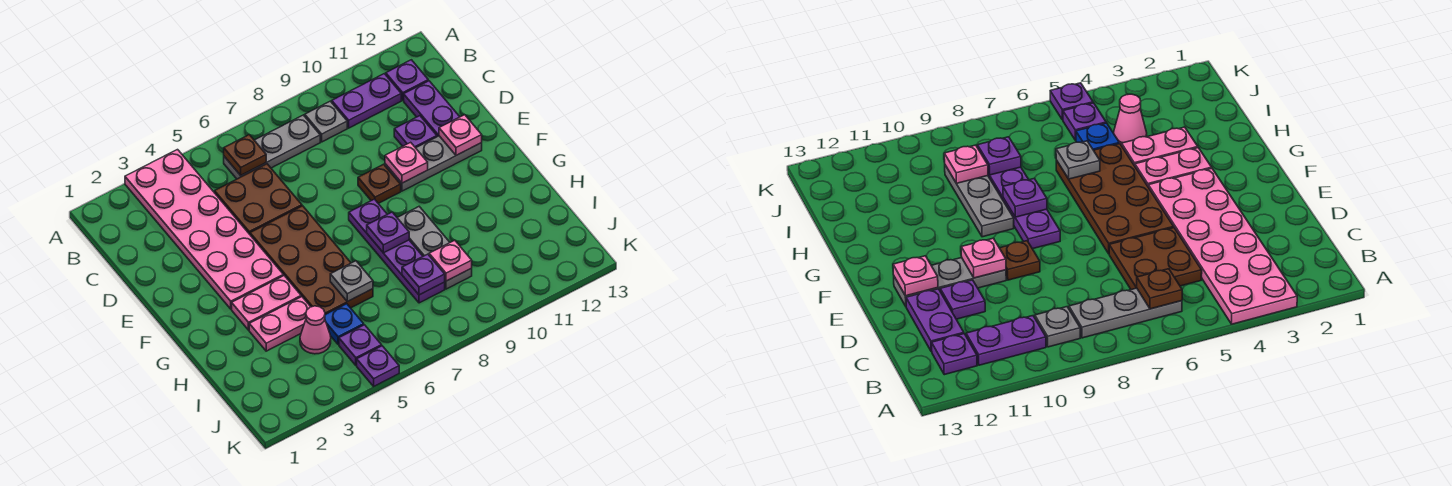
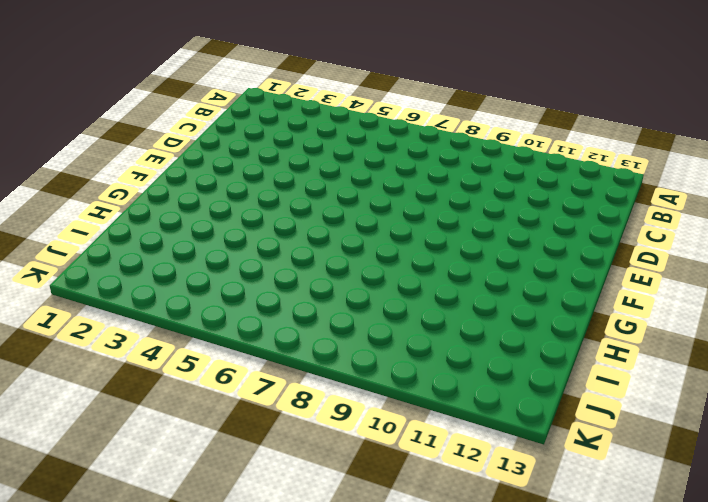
none -> pink plate A3:F4 level 1
none -> grey plate B6:B8 level 1
none -> grey plate B9 level 1

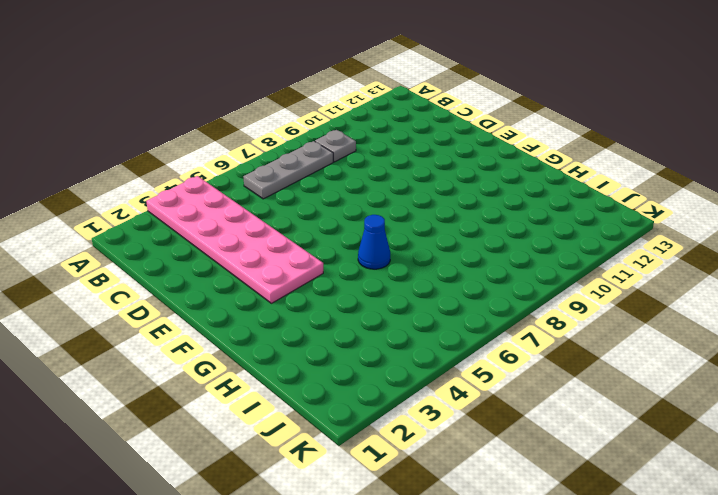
blue cone G6 level 1 -> brown plate E5:H6 level 1
none -> purple plate B10:B11 level 1
none -> purple plate B12 level 1
none -> brown plate C5:D6 level 1

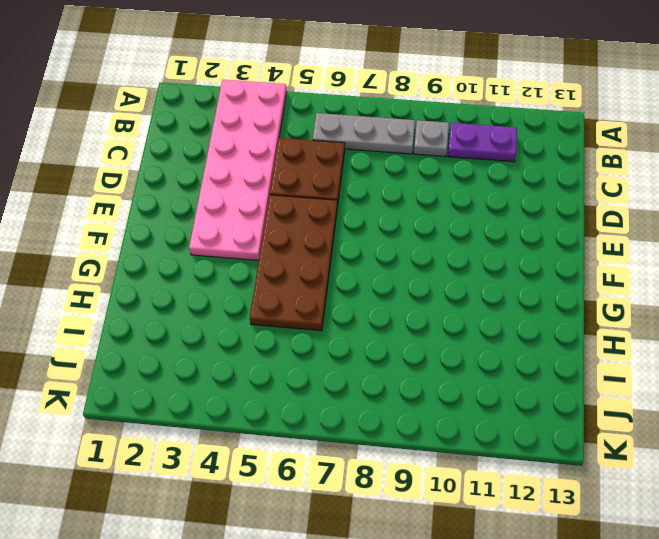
none -> purple plate B12 level 1
none -> purple plate C12:D12 level 1
none -> purple plate D11 level 1

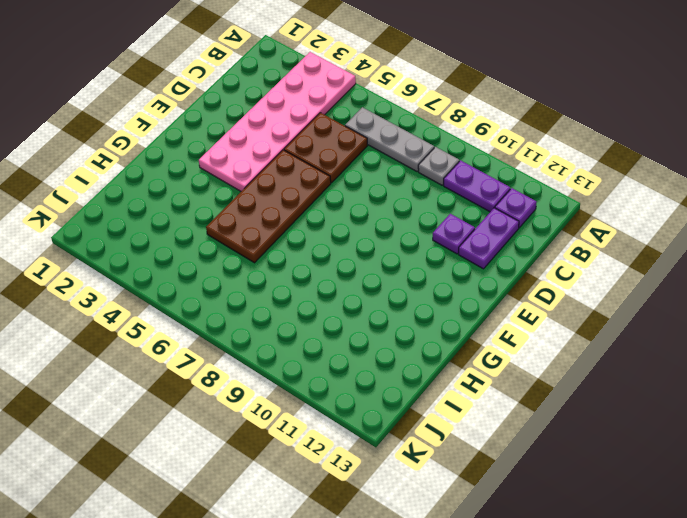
none -> brown plate E9 level 1
none -> grey plate E10:E12 level 1
none -> purple plate F8:I8 level 1

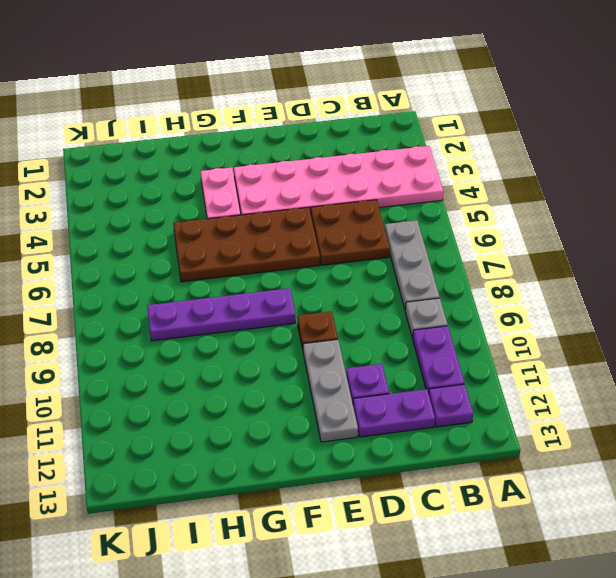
none -> grey plate G9:I9 level 1
none -> pink plate H3:H4 level 1
none -> pink cone I4 level 1

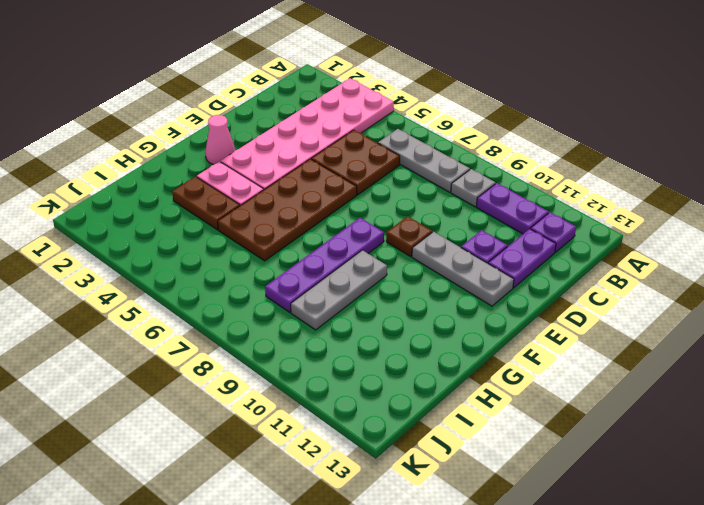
pink cone F2 level 1 -> pink cone I4 level 1
brown plate H3:H4 level 1 -> pink plate H3:H4 level 1
none -> blue plate I5 level 1
none -> purple plate J5 level 1
none -> purple plate K5 level 1

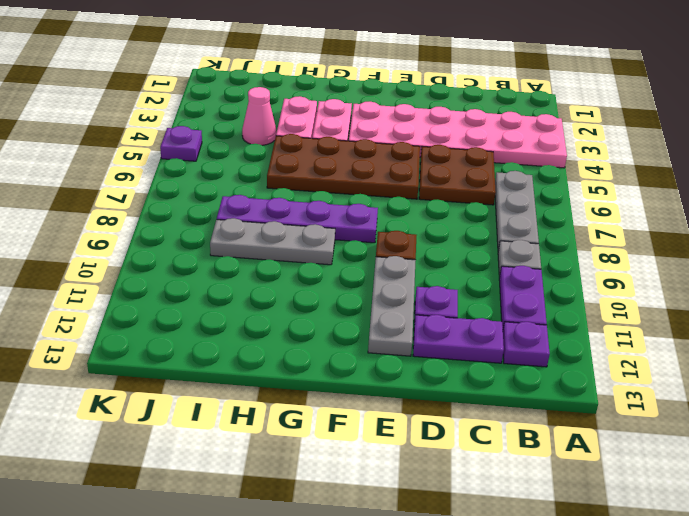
none -> blue plate I5 level 1
none -> purple plate J5 level 1
none -> brown plate B6 level 2

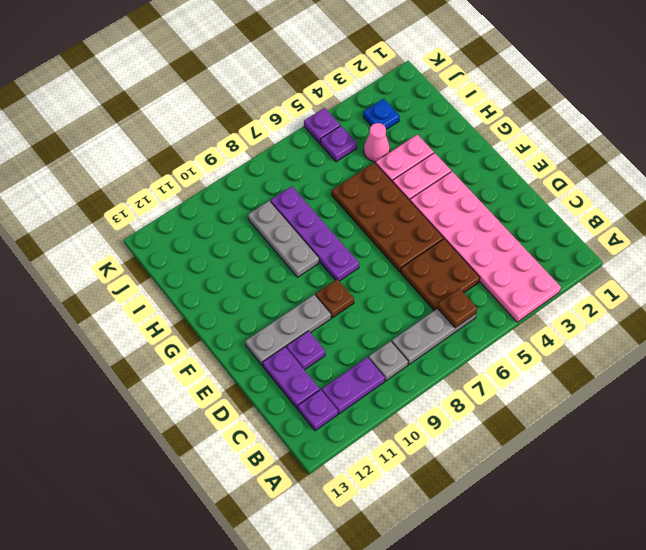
blue plate J3 level 1 -> blue plate I5 level 1
none -> pink plate E10 level 2
none -> pink plate E12 level 2
none -> purple plate G8 level 2

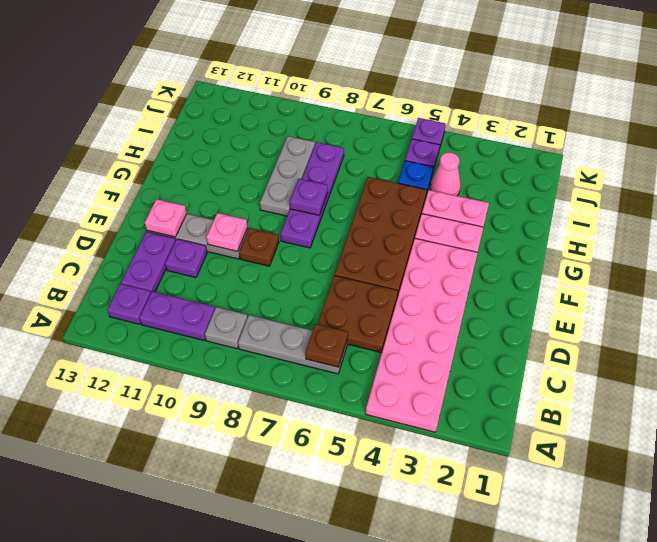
none -> grey plate H6 level 2
none -> purple plate I8 level 2
none -> pink plate I9 level 2

